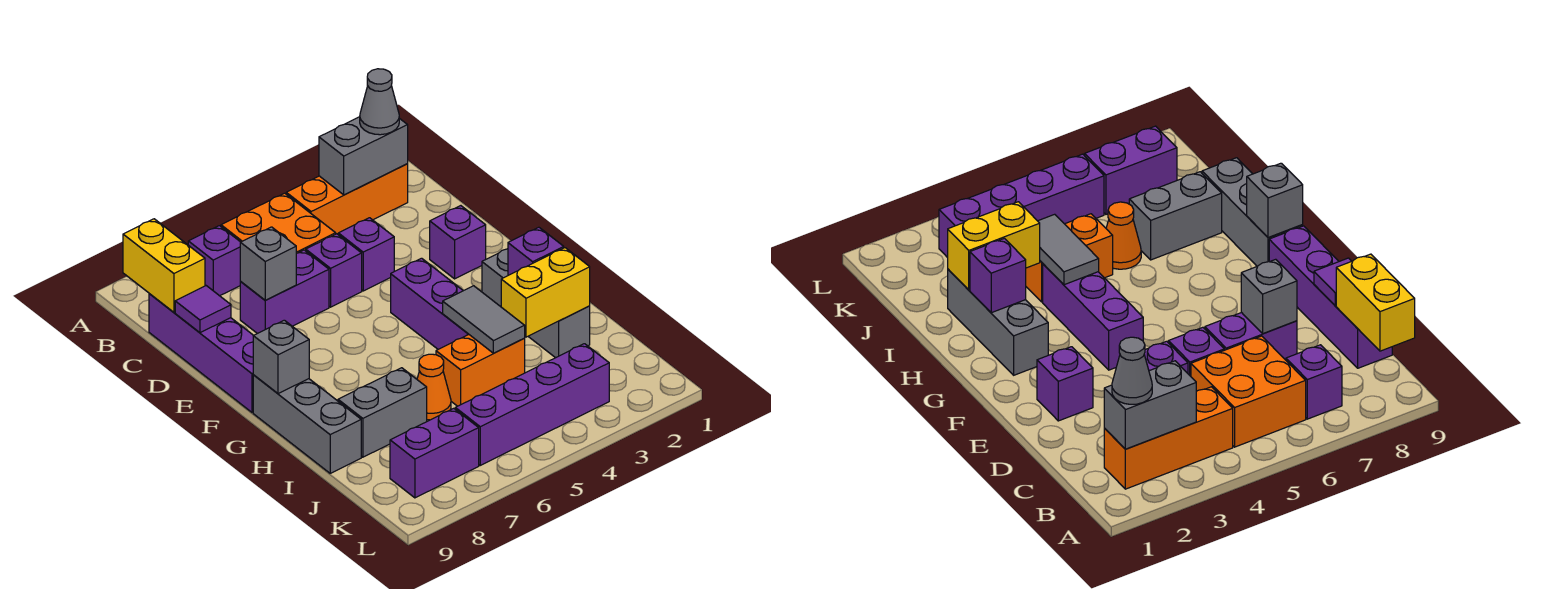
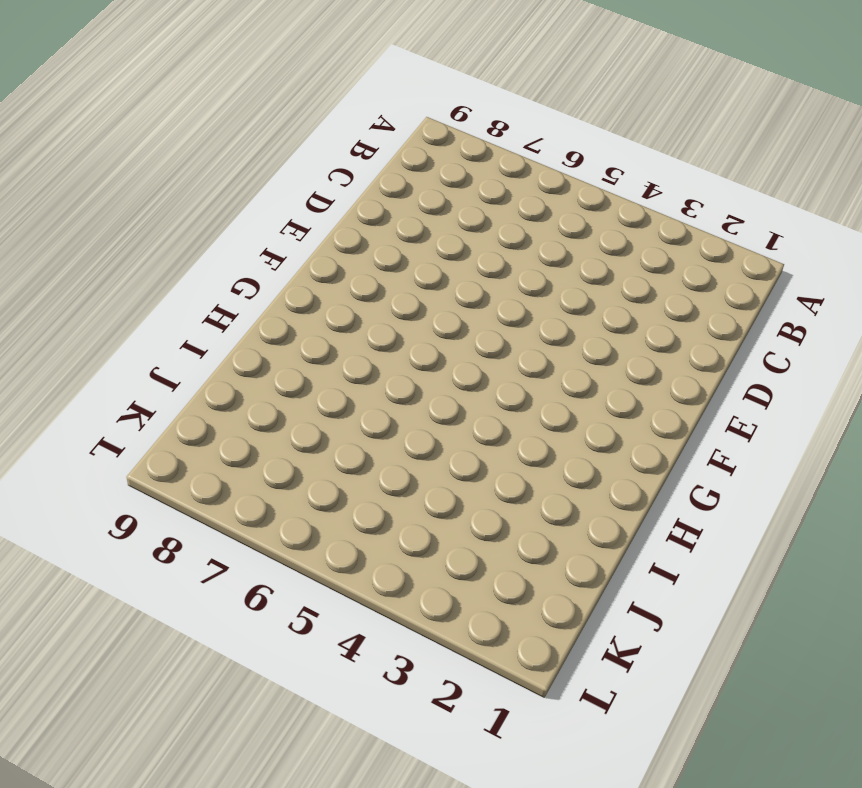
none -> orange brick B2:B4 level 1
none -> orange brick B5:C6 level 1
none -> purple brick B7 level 1

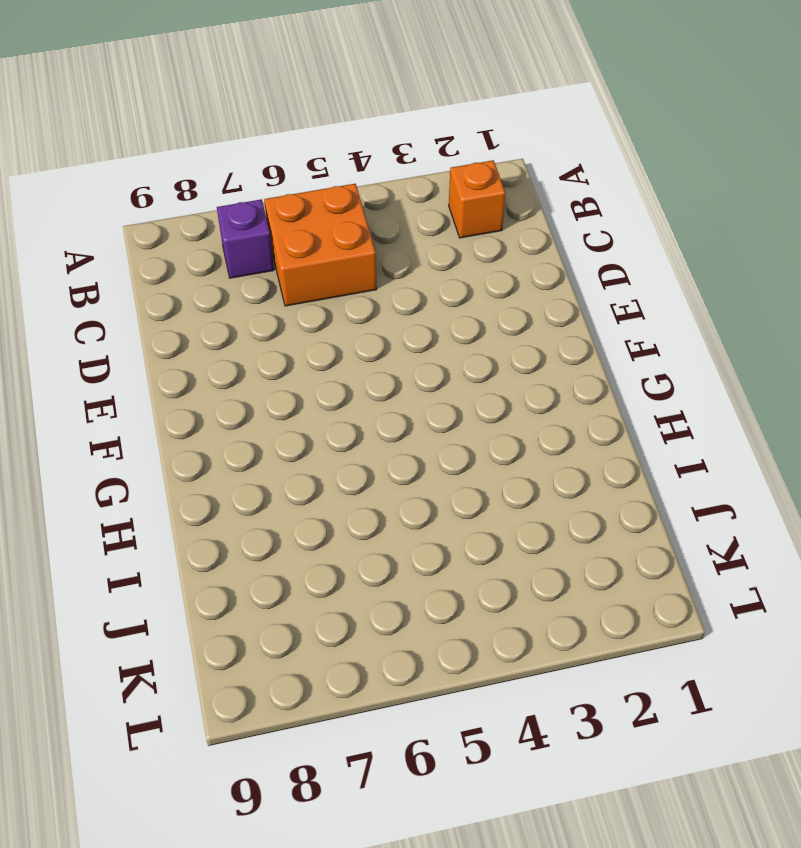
orange brick B2 level 1 -> orange brick B2:B4 level 1
none -> purple brick C9:F9 level 1
none -> purple brick D4 level 1
none -> purple brick D5 level 1

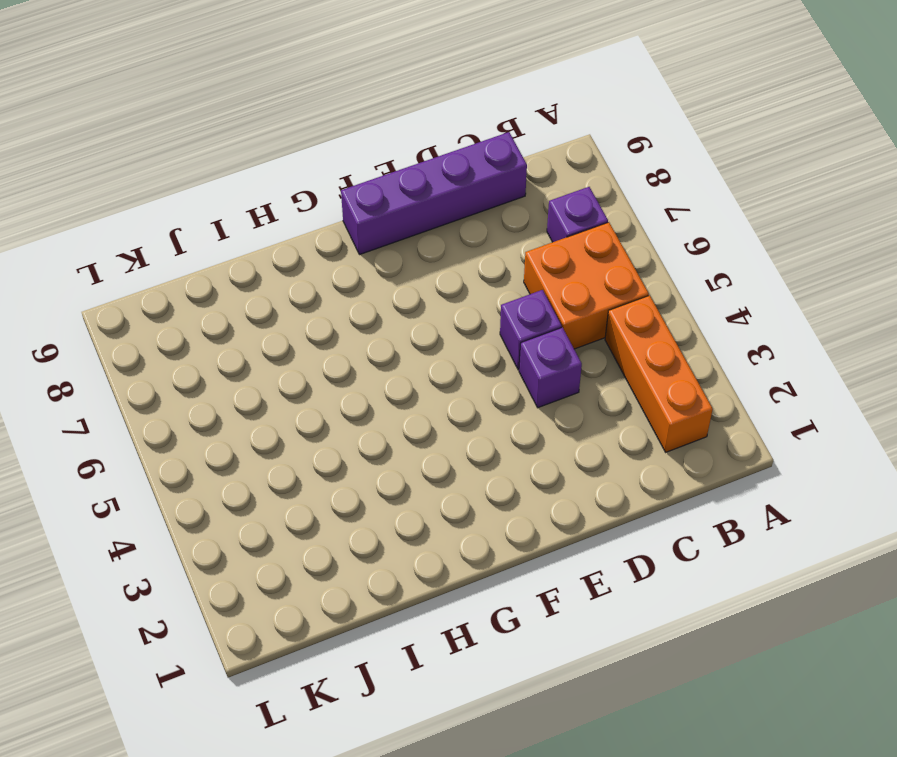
none -> purple brick D6:D7 level 1
none -> purple brick E2 level 1
none -> purple brick F4:H4 level 1

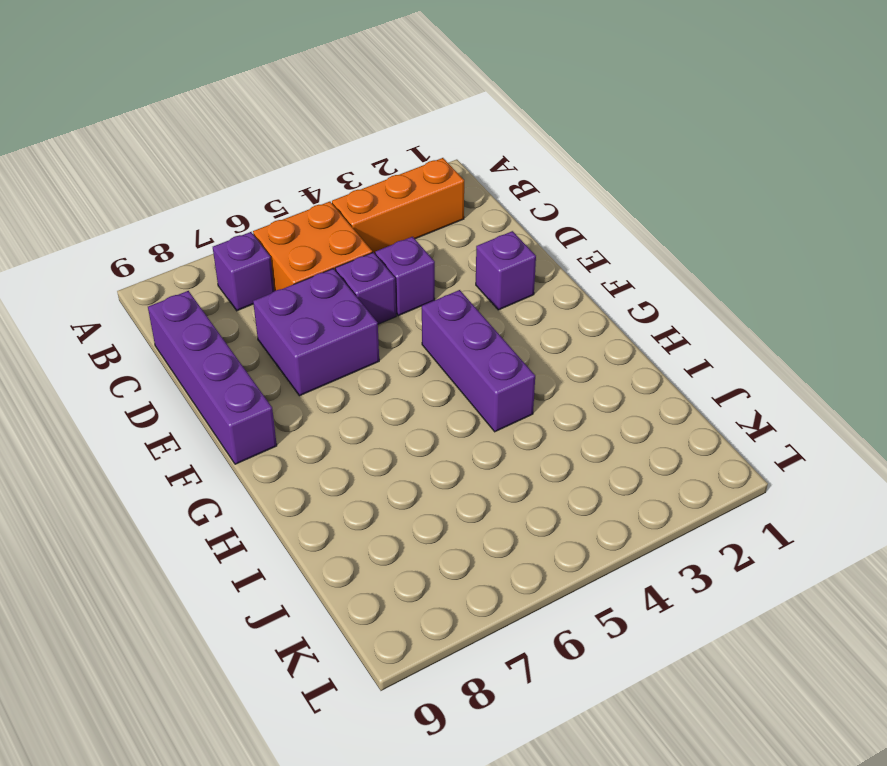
purple brick D6:E7 level 1 -> purple brick D6:D7 level 1
none -> grey brick G2:I2 level 1
none -> grey brick G9:I9 level 1
none -> orange brick I4:I5 level 1

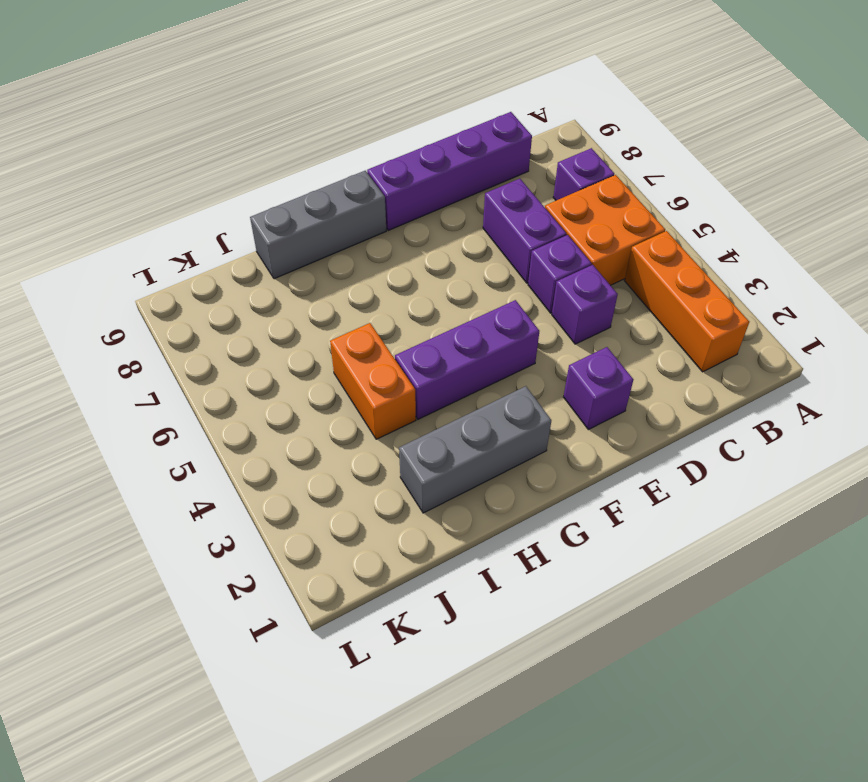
none -> orange cone I6 level 1
none -> grey brick I7:I8 level 1
none -> purple brick K3:K6 level 1

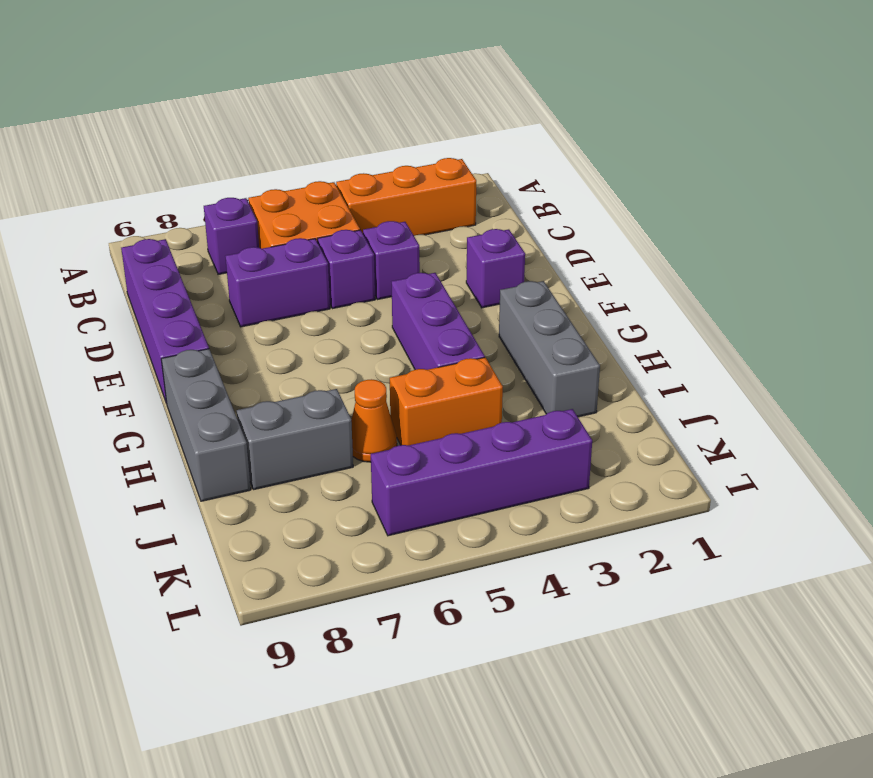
none -> purple brick K7:K8 level 1
none -> grey brick B2:B3 level 2
none -> yellow brick B9:C9 level 2

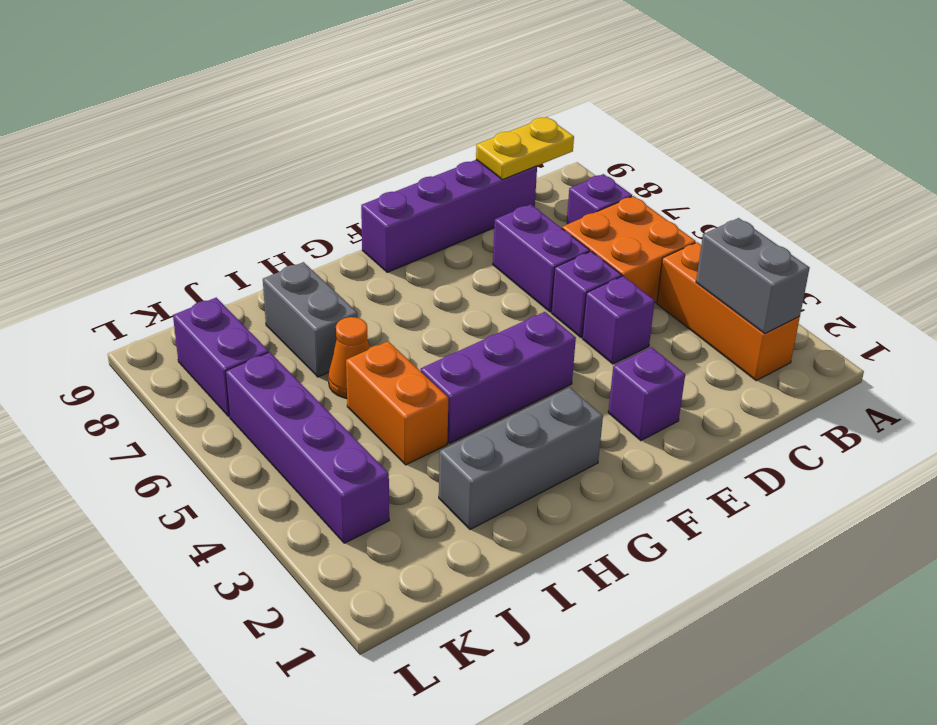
yellow plate B9:C9 level 2 -> yellow brick B9:C9 level 2
none -> grey brick G9:I9 level 1
none -> grey brick D7 level 2
none -> purple tile D9 level 2

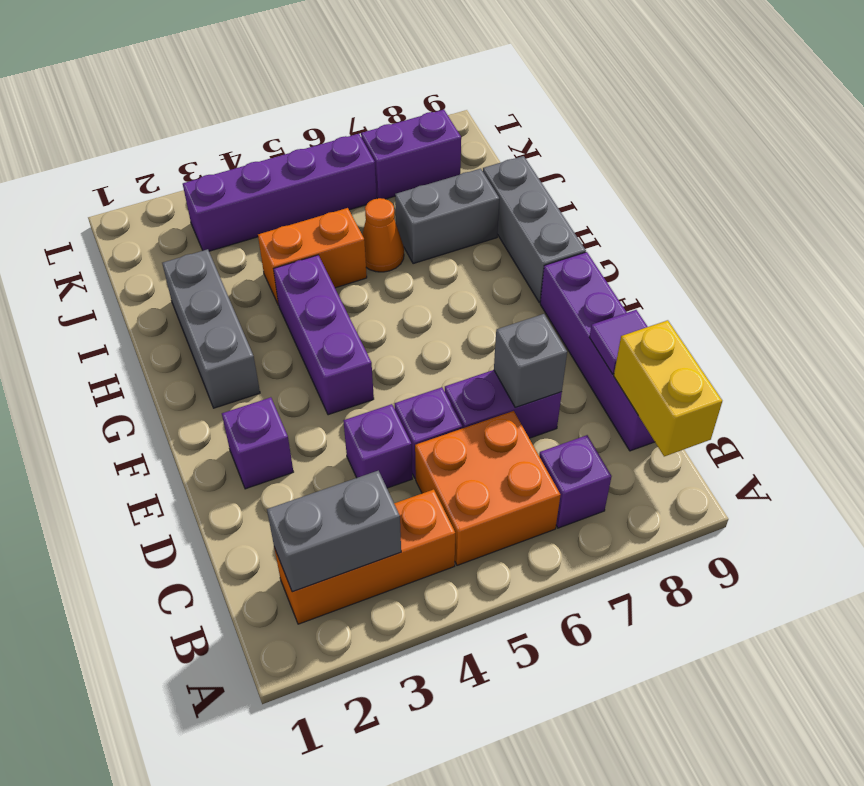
none -> grey brick G9 level 2
none -> purple brick H2 level 2
none -> grey tile H4:I4 level 2

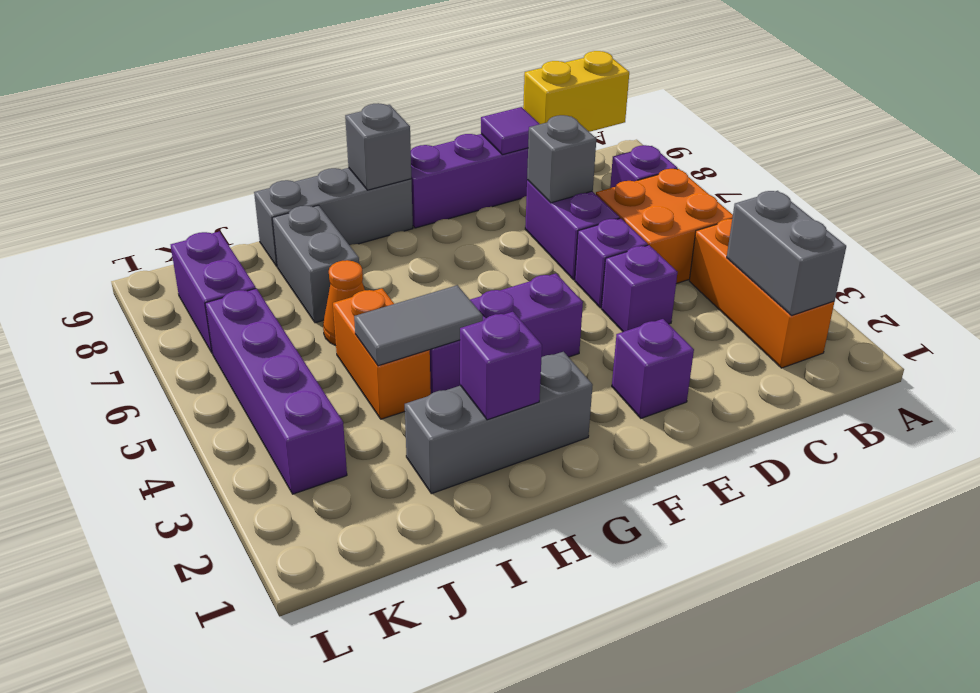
none -> yellow brick I2:I3 level 2
none -> grey cone B2 level 3

